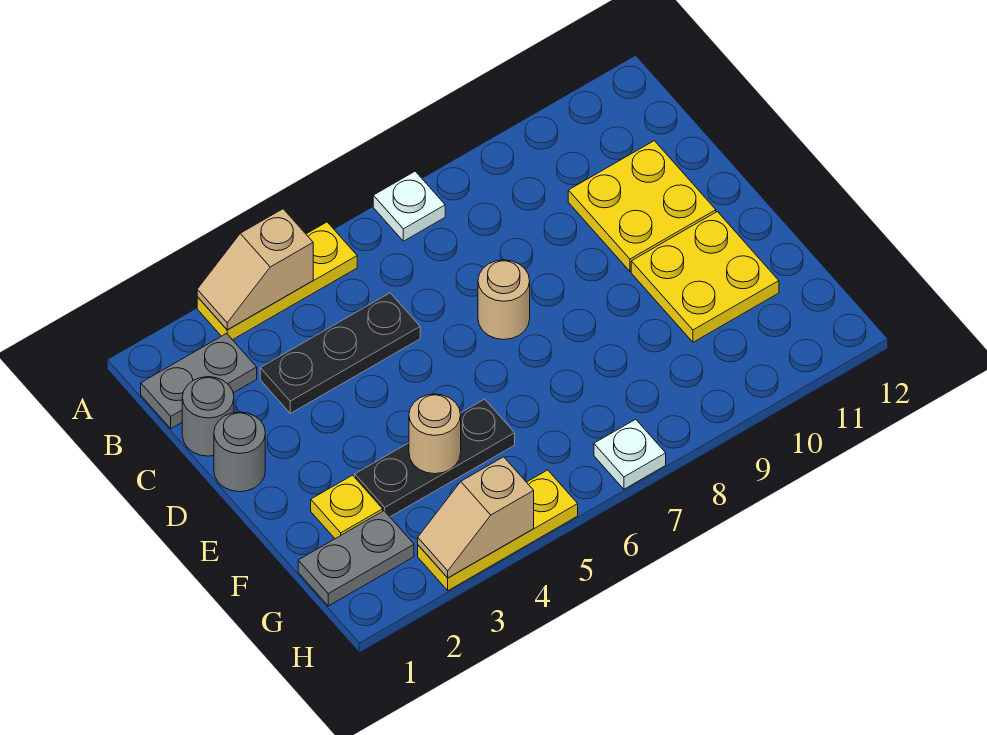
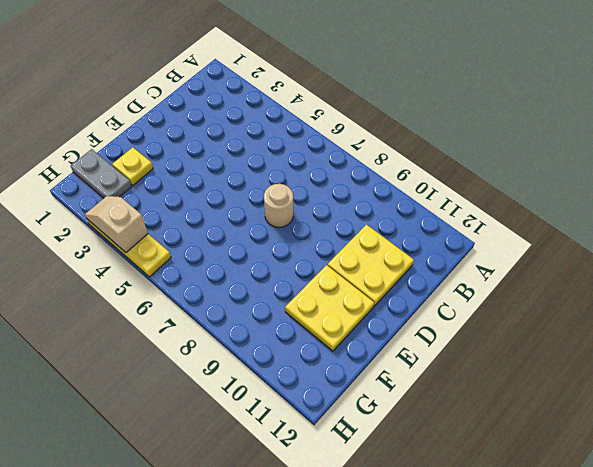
none -> yellow plate A3:A5 level 1
none -> white plate A7 level 1
none -> grey plate B1:B2 level 1

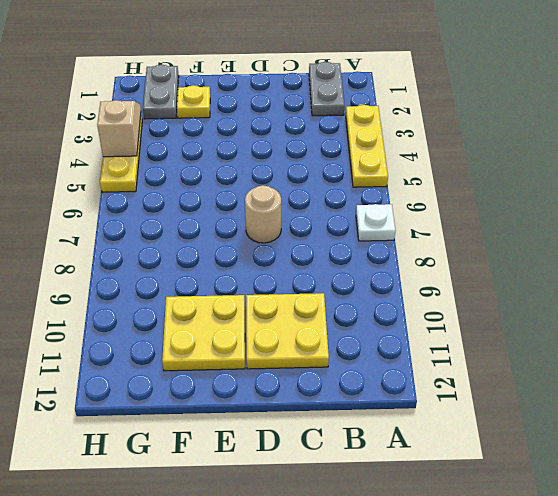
none -> grey round brick C1 level 1
none -> black plate C3:C5 level 1
none -> grey round brick D1 level 1

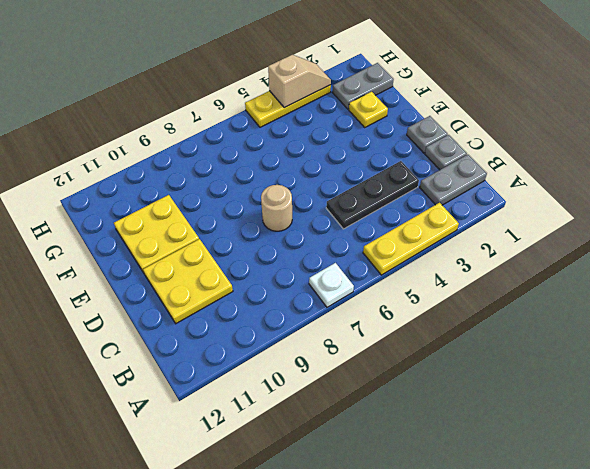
grey plate C1 level 1 -> grey round brick C1 level 1
grey plate D1 level 1 -> grey round brick D1 level 1
none -> black plate F3:F5 level 1
none -> white plate H7 level 1
none -> tan slope A3:A4 level 2 top 4

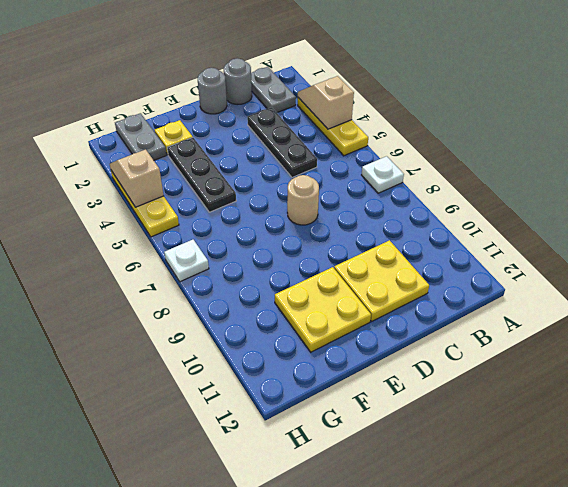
none -> tan round brick F4 level 2

